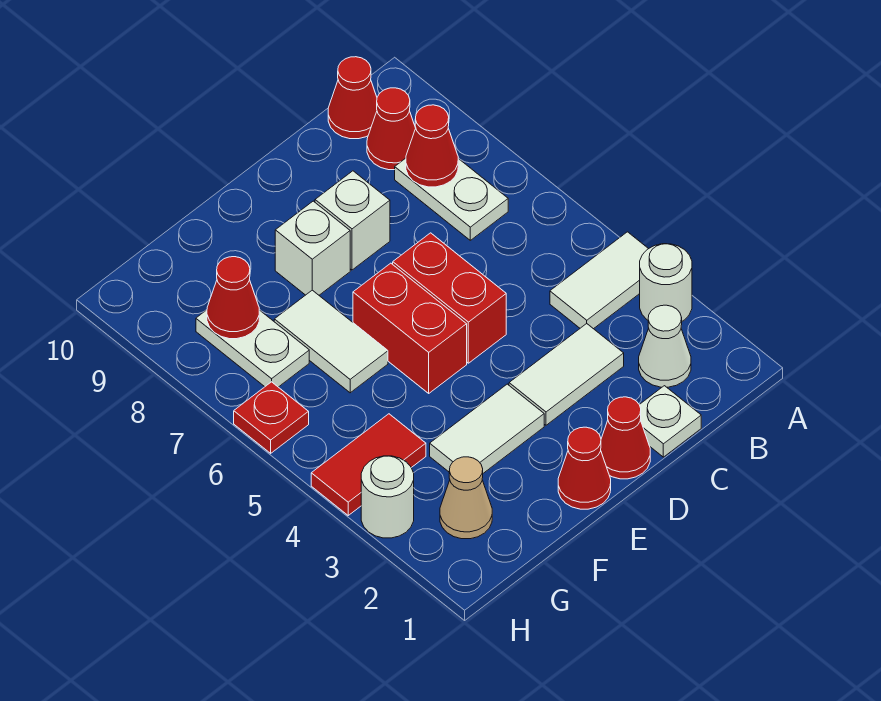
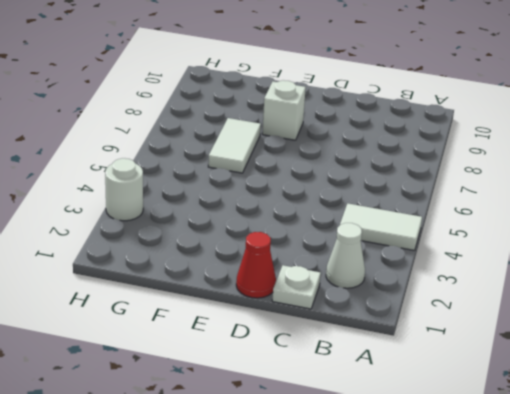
none -> white round brick A3 level 1
none -> white plate B7:B8 level 1
none -> red cone B9 level 1

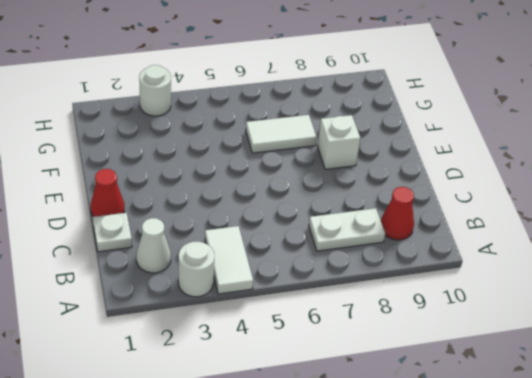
none -> red cone B10 level 1
none -> white tile C3:D3 level 1
none -> red brick D5:D6 level 1

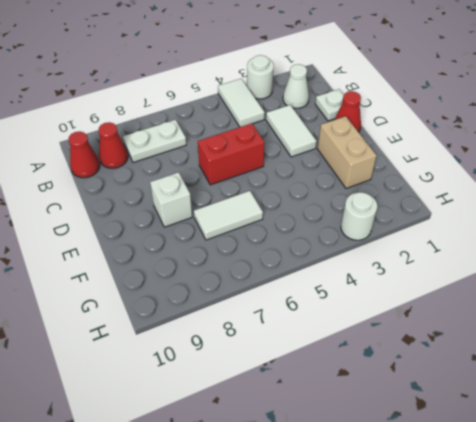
tan brick E2:F2 level 1 -> none
none -> white brick D8 level 1
none -> red cone E1 level 1
none -> white tile E3:F3 level 1

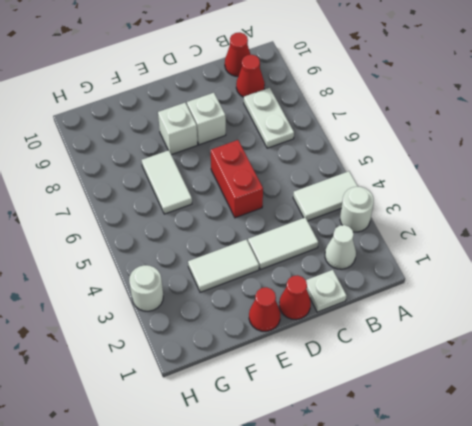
none -> red brick E5:E6 level 1
none -> tan cone G2 level 1
none -> red tile G4:H4 level 1

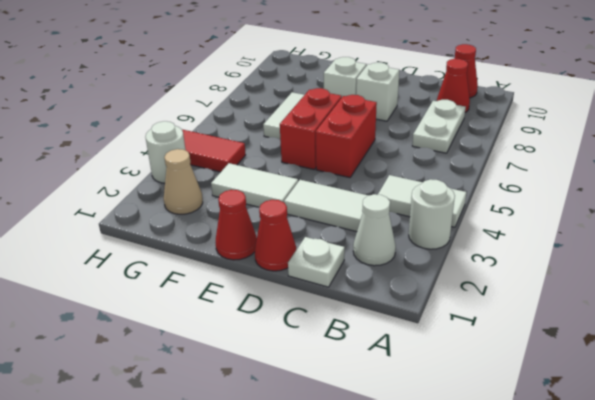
none -> white plate G7:G8 level 1
none -> red plate H6 level 1
none -> red cone B8 level 2

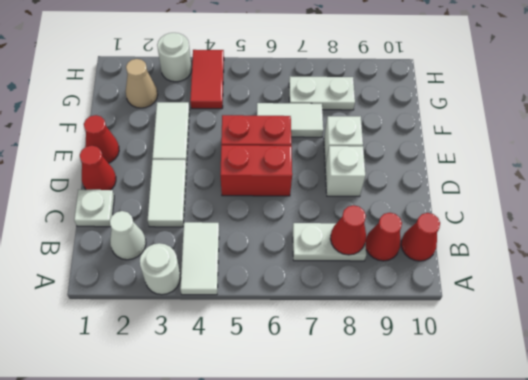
none -> red plate H6 level 1
none -> red cone G8 level 2

